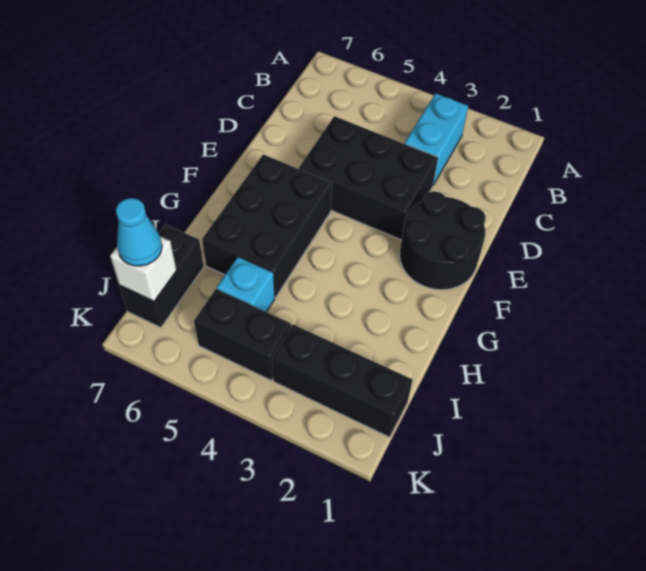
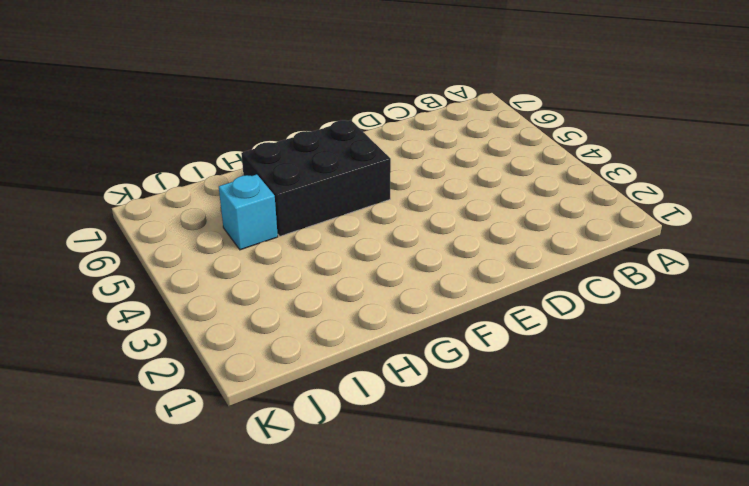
none -> cyan brick B3:C3 level 1
none -> black brick D3:E5 level 1

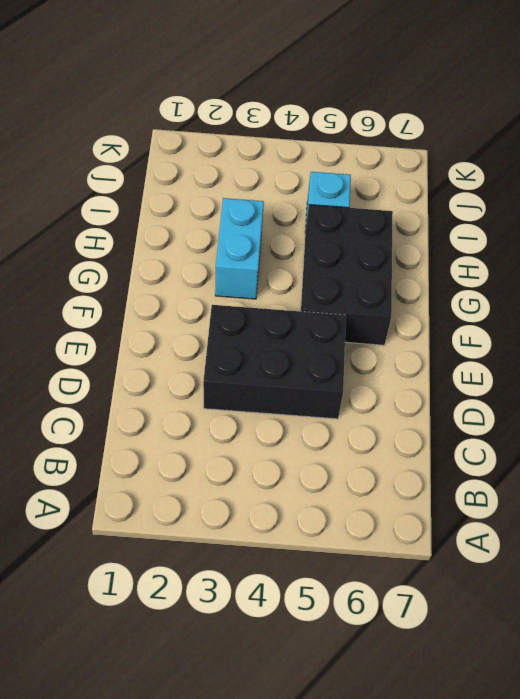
cyan brick G3:H3 level 1 -> cyan brick B3:C3 level 1
none -> black round brick E1:F2 level 1
none -> black brick I7:J7 level 1

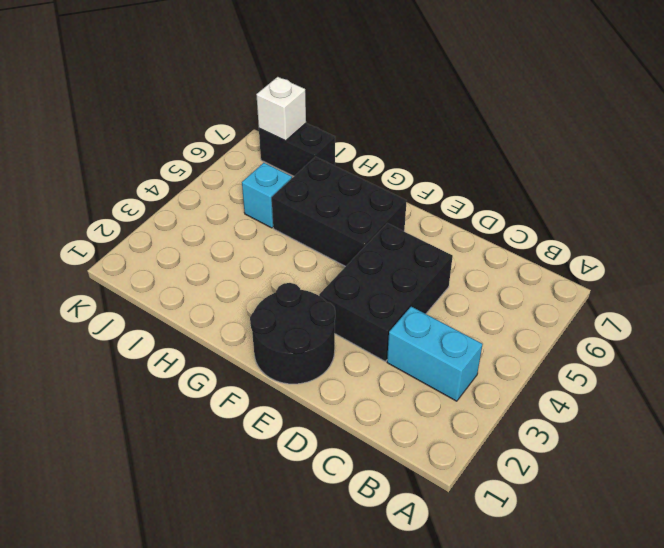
none -> black brick J1:J3 level 1
none -> black brick J4:J5 level 1

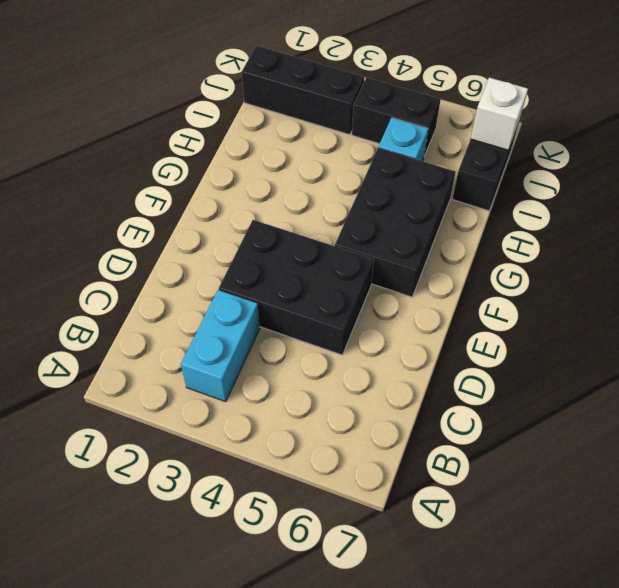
none -> black round brick E1:F2 level 1
none -> cyan cone J7 level 3

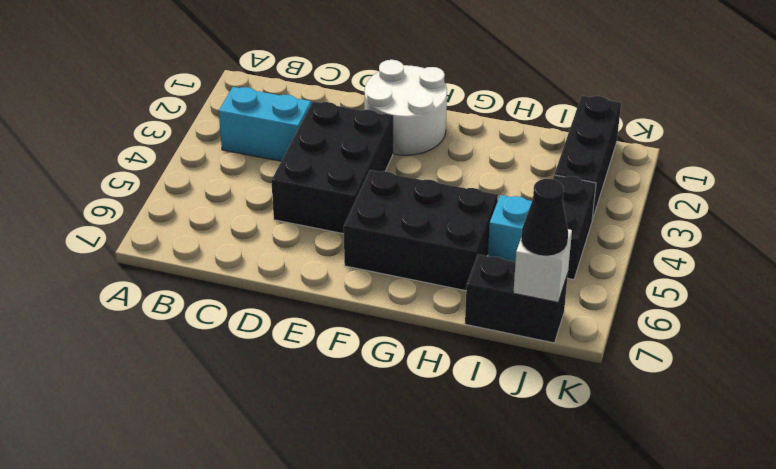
white round brick E1:F2 level 1 -> black round brick E1:F2 level 1
black cone J7 level 3 -> cyan cone J7 level 3

